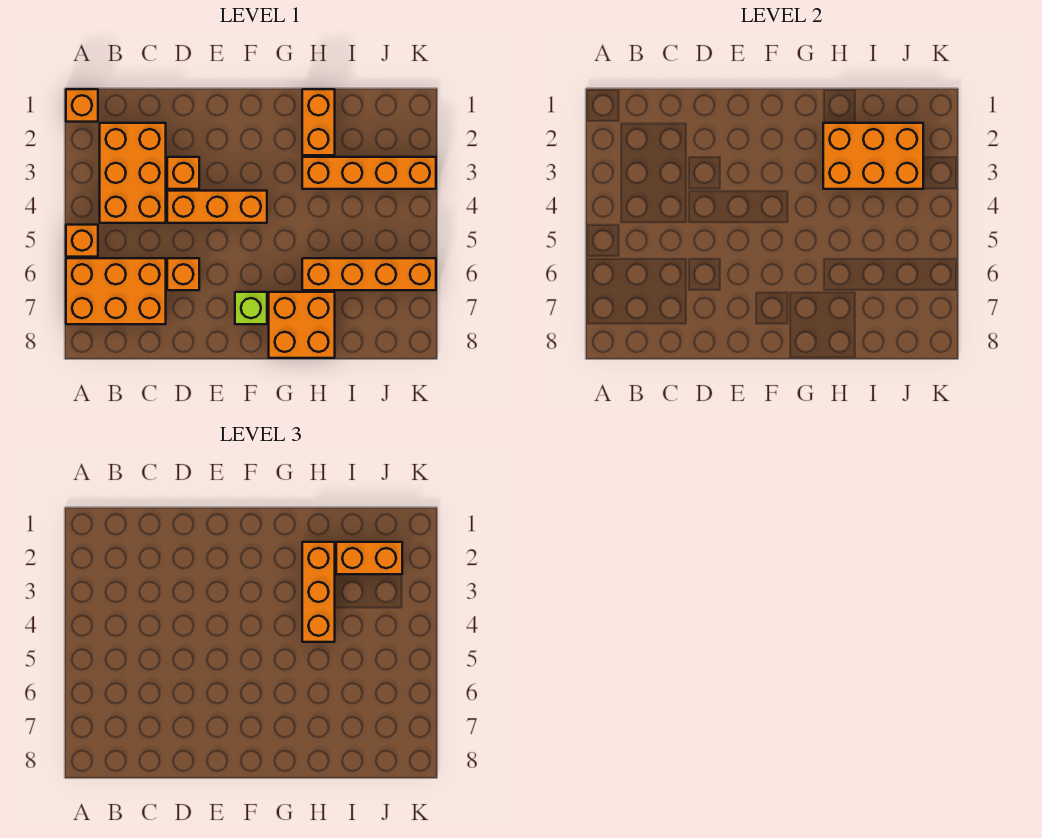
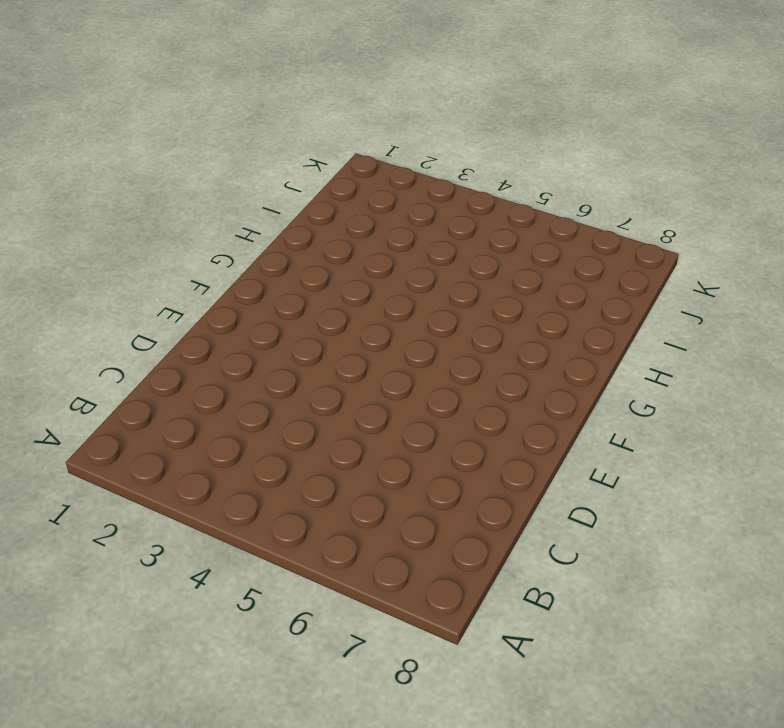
none -> orange brick A1 level 1
none -> orange brick A5 level 1
none -> orange brick A6:C7 level 1

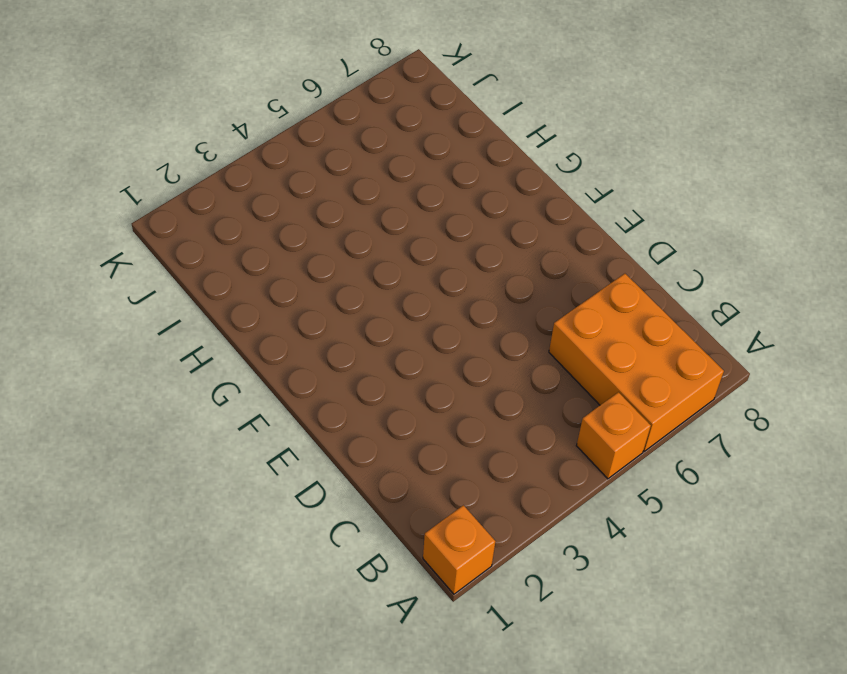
none -> orange brick B2:C4 level 1
none -> orange brick D3 level 1
none -> orange brick D4:F4 level 1

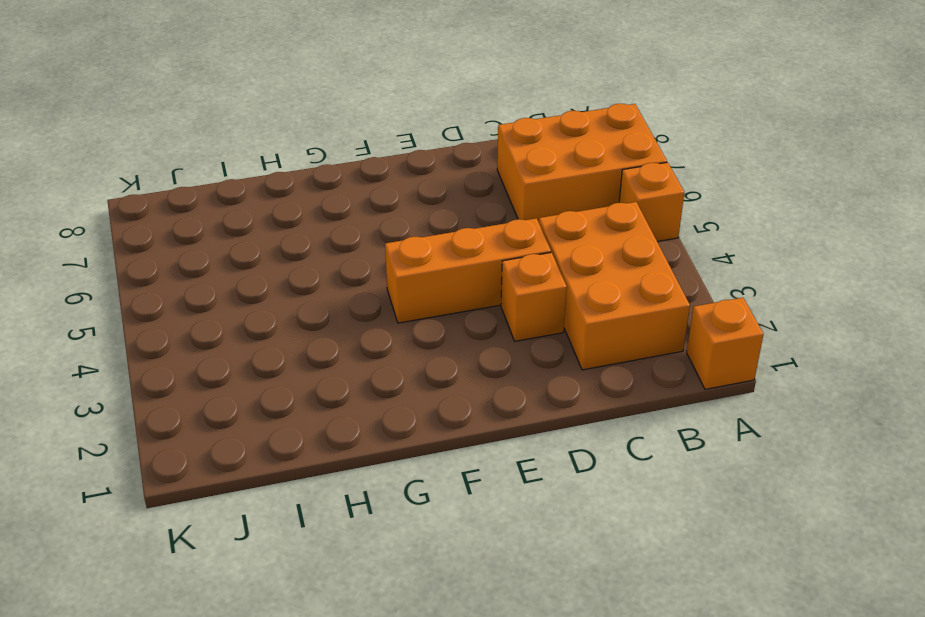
none -> orange brick D6 level 1
none -> lime brick F7 level 1
none -> orange brick G7:H8 level 1

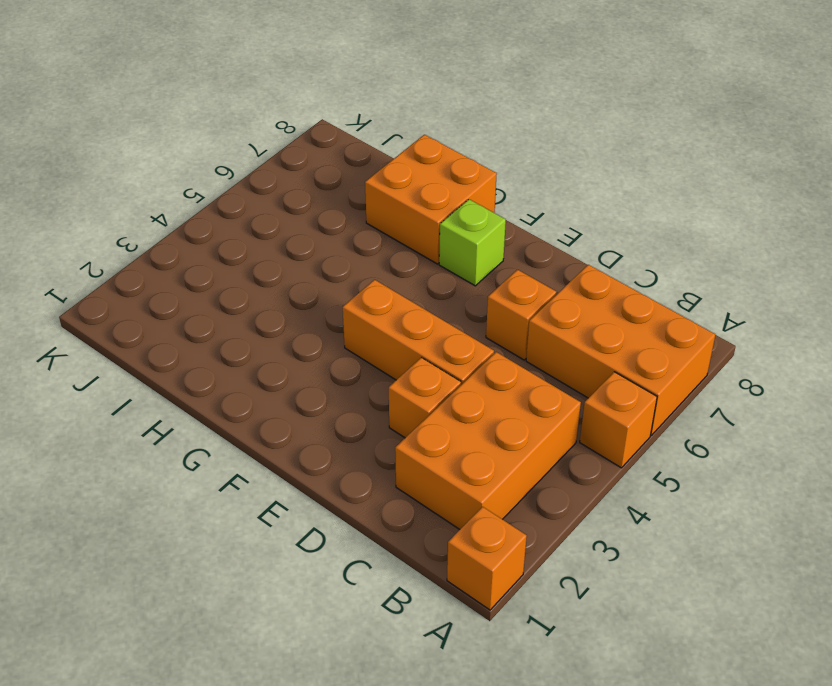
none -> orange brick H1:H2 level 1
none -> orange brick H3:K3 level 1
none -> orange brick H6:K6 level 1

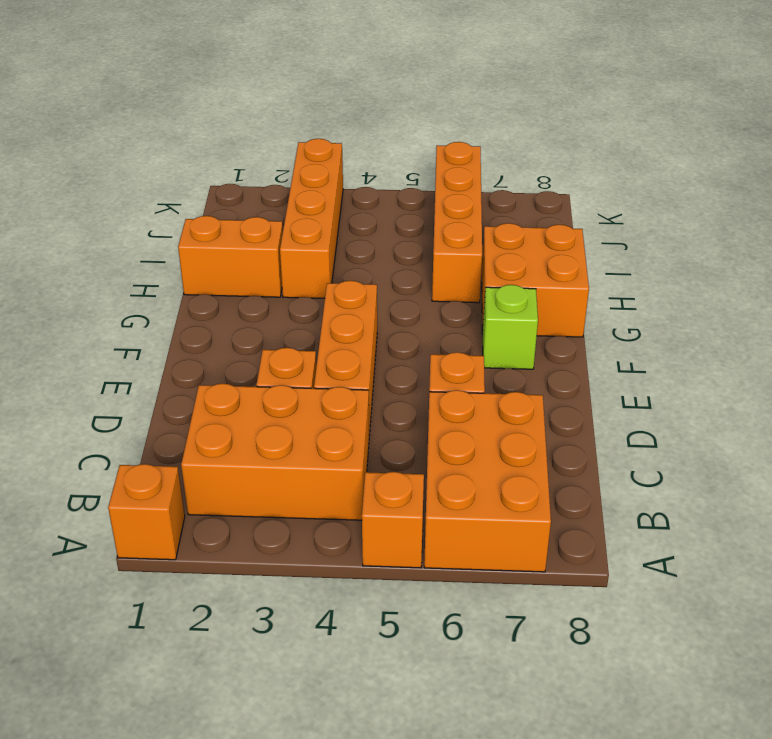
none -> orange brick H2:J3 level 2
none -> orange brick H2:H4 level 3
none -> orange brick I2:J2 level 3

